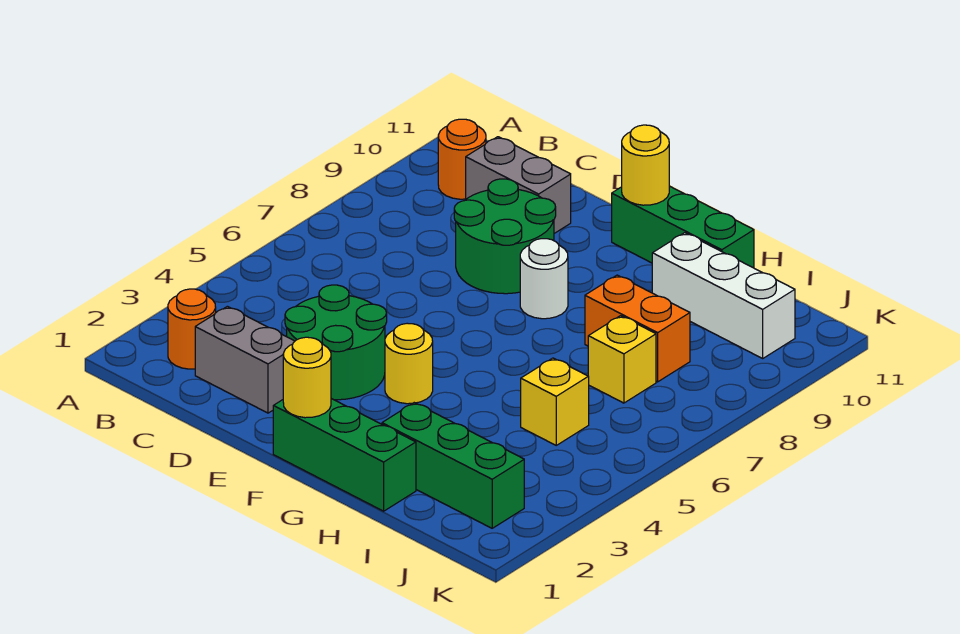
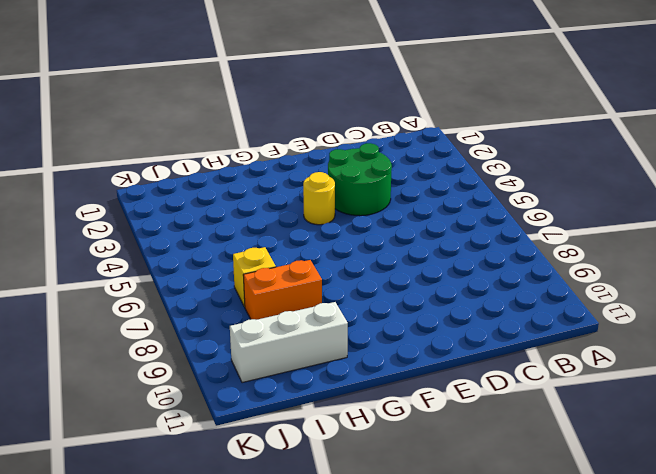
none -> orange round brick B2 level 1
none -> orange round brick B10 level 1
none -> grey brick C2:D2 level 1

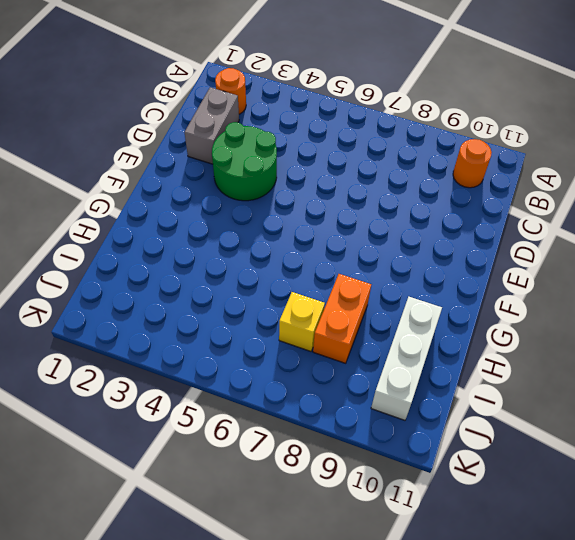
none -> grey brick C10:D10 level 1
none -> green round brick D8:E9 level 1
none -> green brick F1:H1 level 1

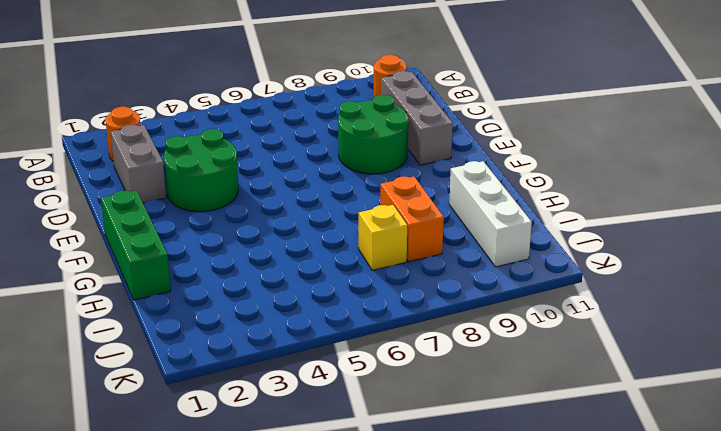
grey brick C10:E10 level 1 -> grey brick C10:D10 level 1
none -> yellow round brick F4 level 1
none -> white round brick F8 level 1
none -> green brick F11:H11 level 1

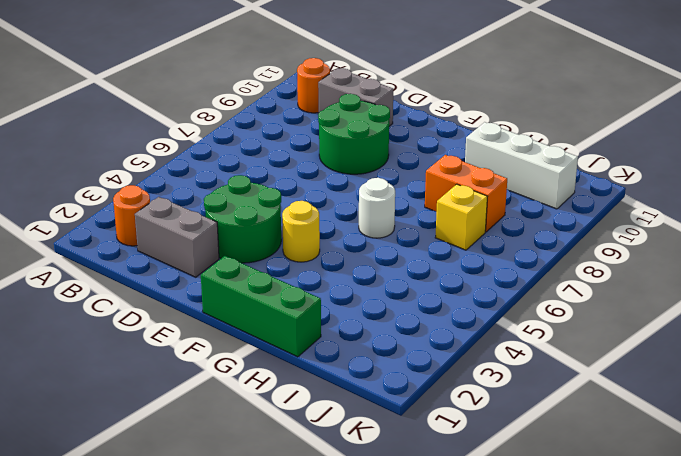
white round brick G6 level 1 -> white round brick F8 level 1
none -> green brick F11:H11 level 1
none -> green brick H2:J2 level 1
none -> yellow brick I5 level 1

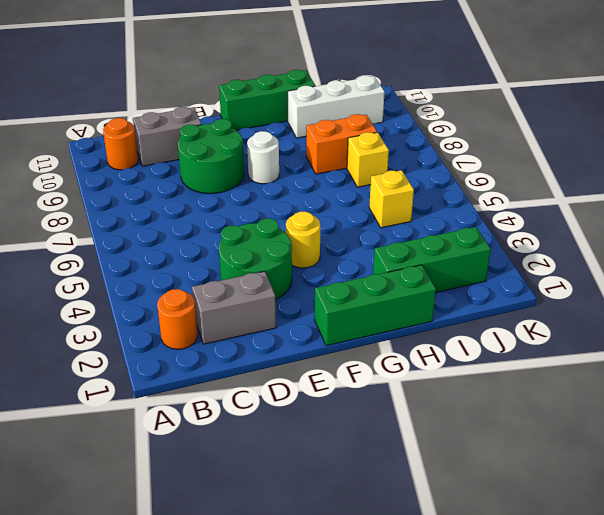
none -> yellow round brick F1 level 2
none -> yellow round brick F11 level 2

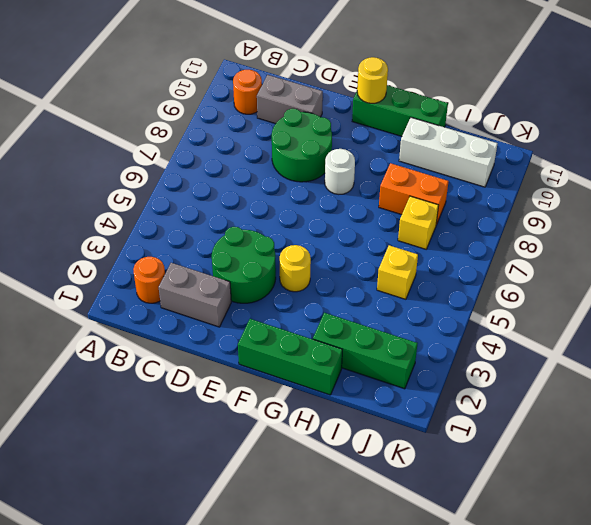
none -> yellow round brick F1 level 2

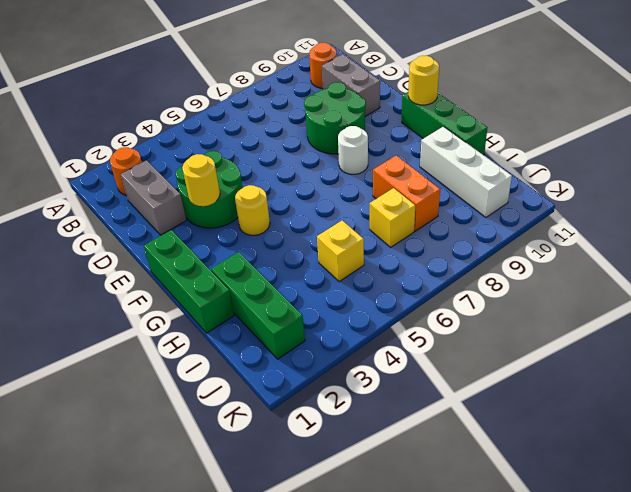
yellow round brick E3 level 2 -> yellow round brick F1 level 2

